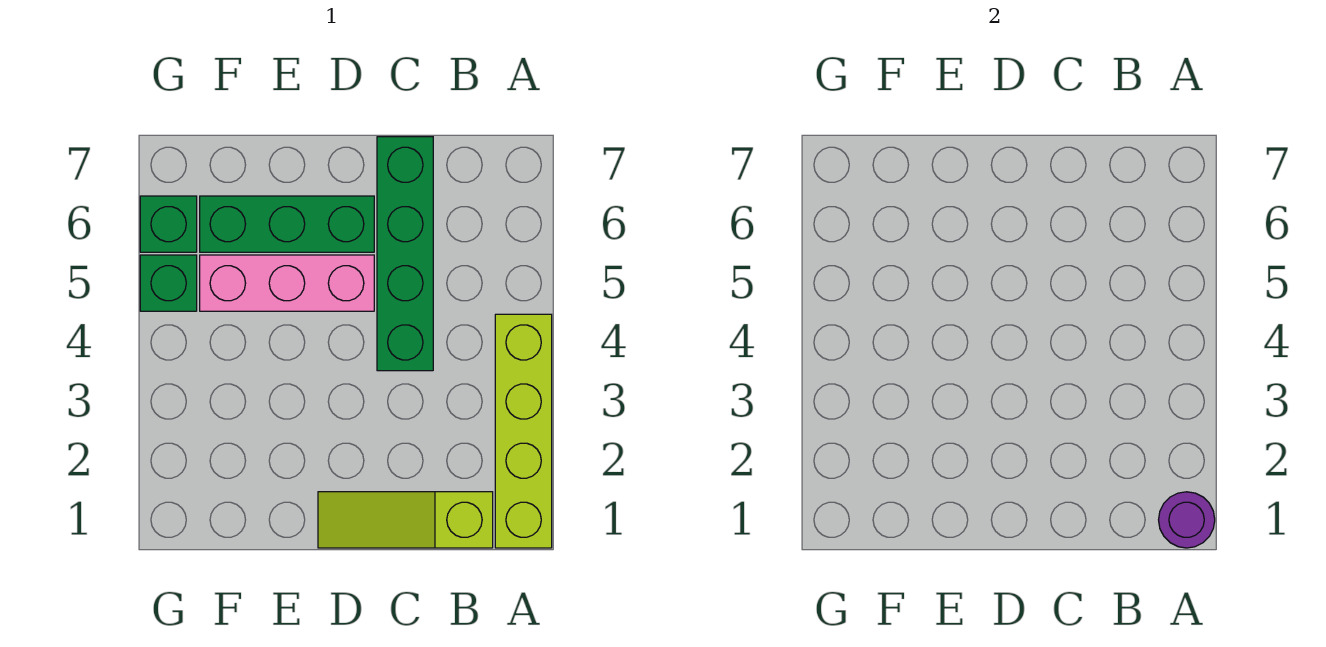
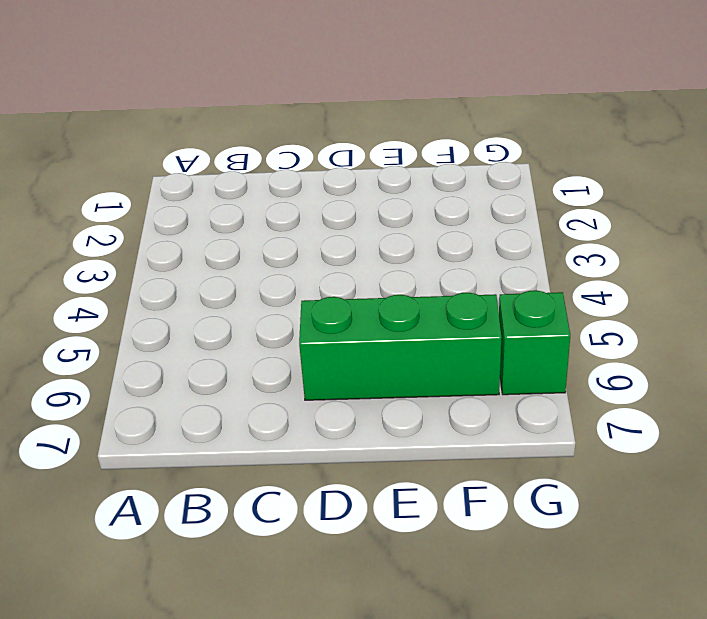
none -> lime brick A1:A4 level 1
none -> lime slope B1:D1 level 1 top B

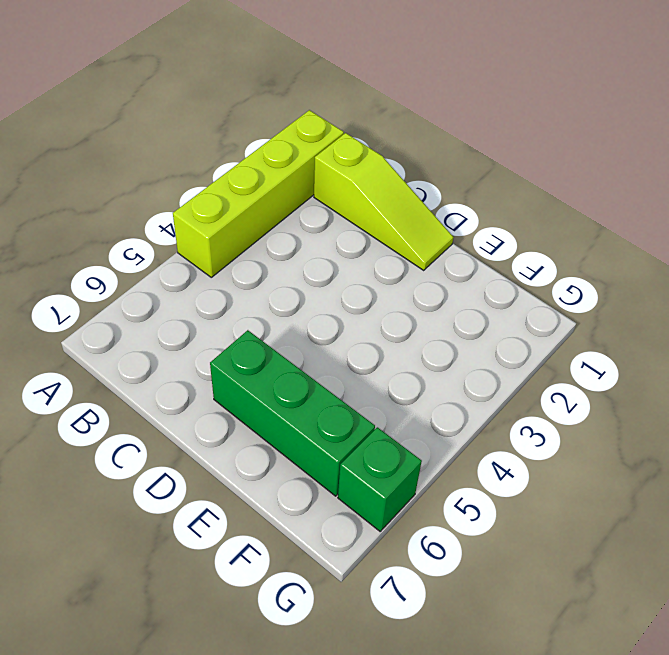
none -> green brick C4:C7 level 1
none -> pink brick D5:F5 level 1

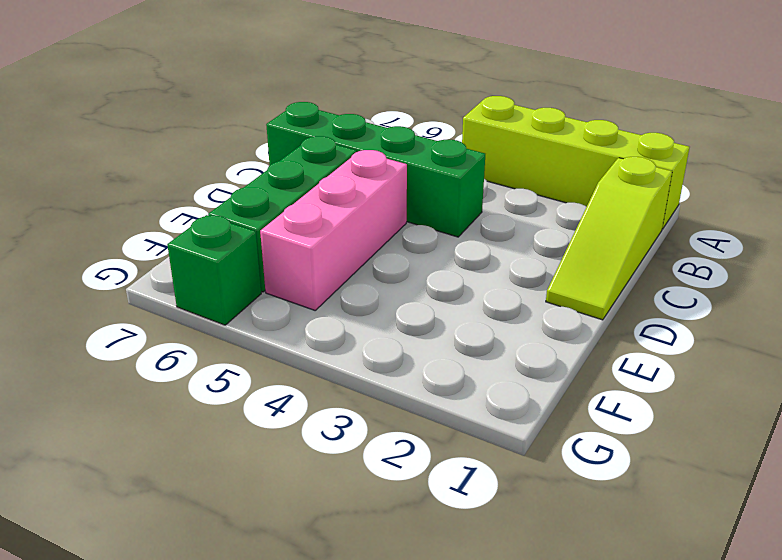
none -> green brick G5 level 1
none -> purple round brick A1 level 2

